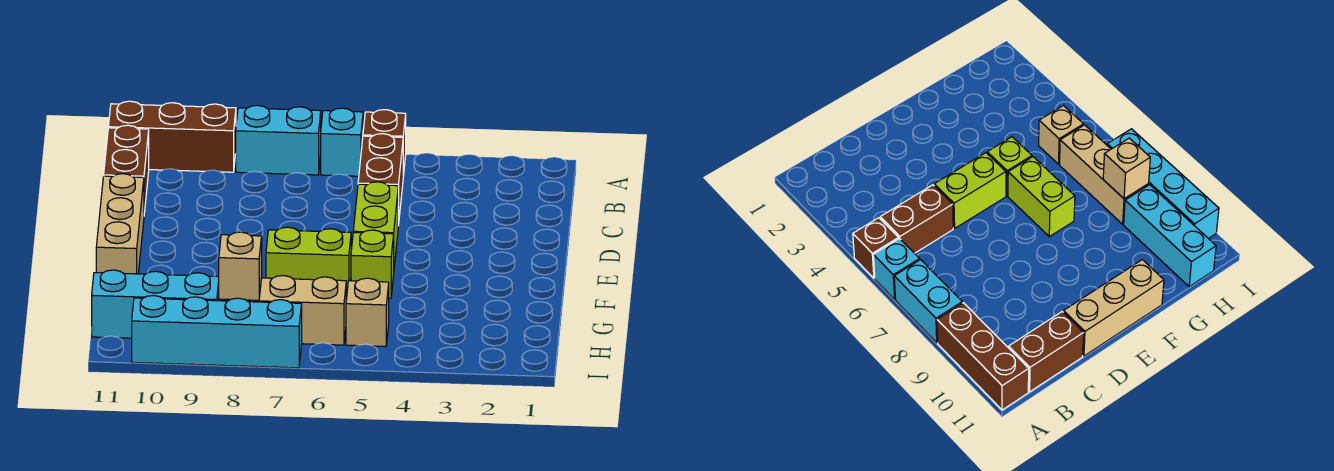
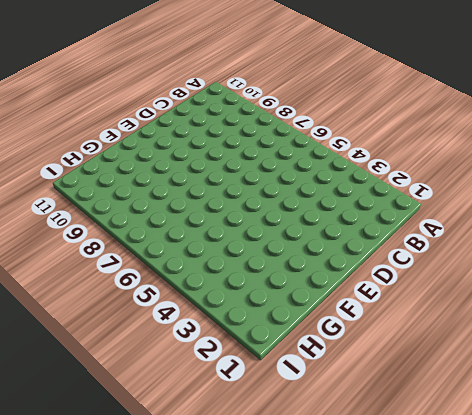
none -> brown brick A5 level 1
none -> cyan brick A6 level 1
none -> cyan brick A7:A8 level 1

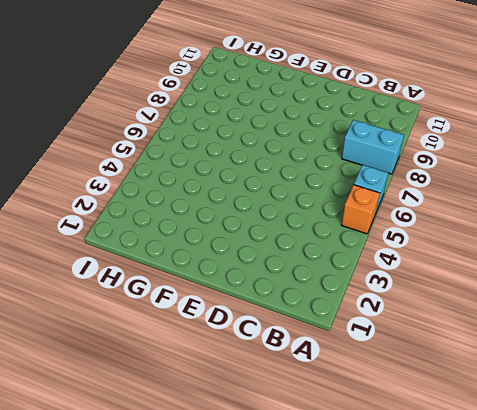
orange brick A5 level 1 -> brown brick A5 level 1
cyan brick A8:B8 level 1 -> cyan brick A7:A8 level 1
none -> brown brick A9:A11 level 1
none -> brown brick B5:C5 level 1
none -> brown brick B11:C11 level 1

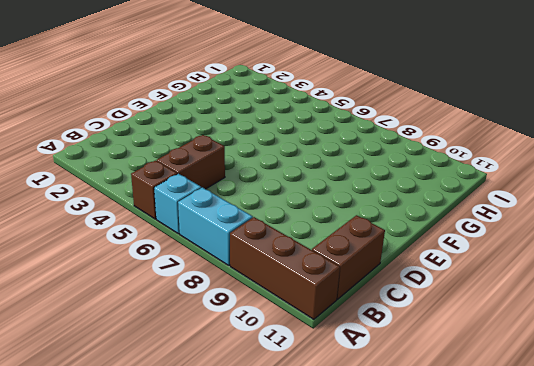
none -> lime brick D5:E5 level 1
none -> tan brick D11:F11 level 1
none -> lime brick F5 level 1

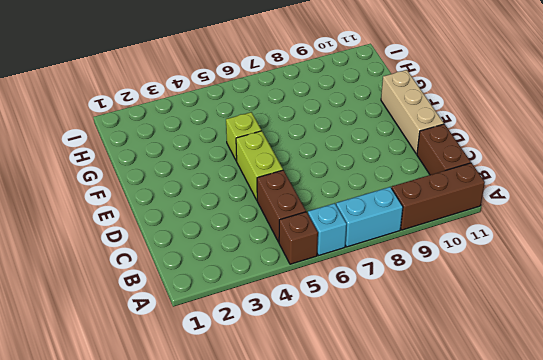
none -> lime brick F6:F7 level 1
none -> tan brick H5 level 1
none -> tan brick H6:H8 level 1

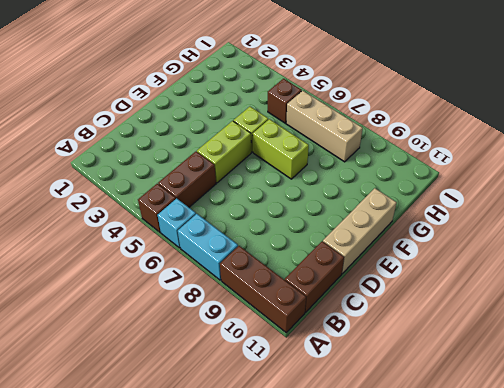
brown brick H5 level 1 -> tan brick H5 level 1
none -> cyan brick H9:H11 level 1
none -> cyan brick I7:I10 level 1
none -> tan brick H8 level 2

